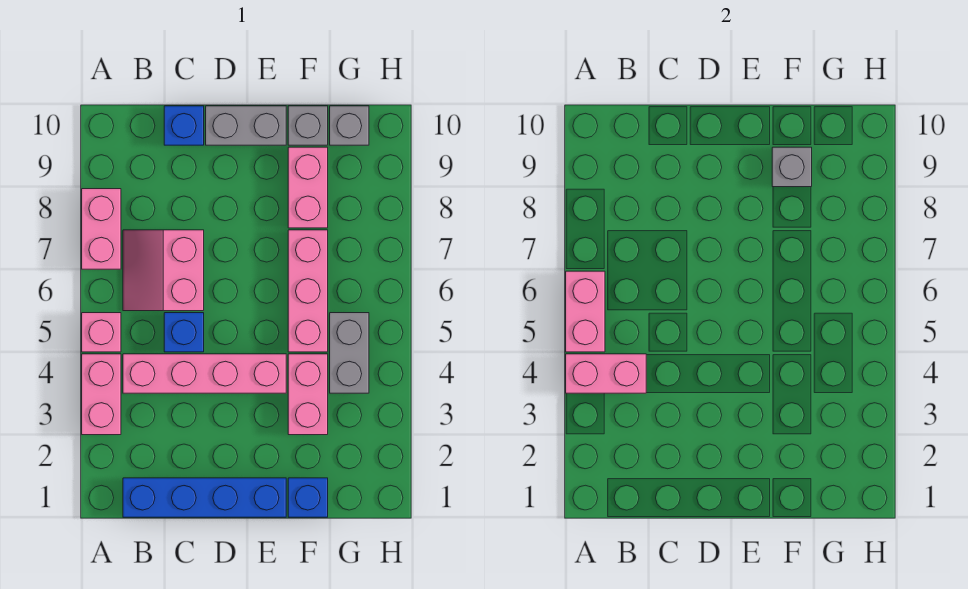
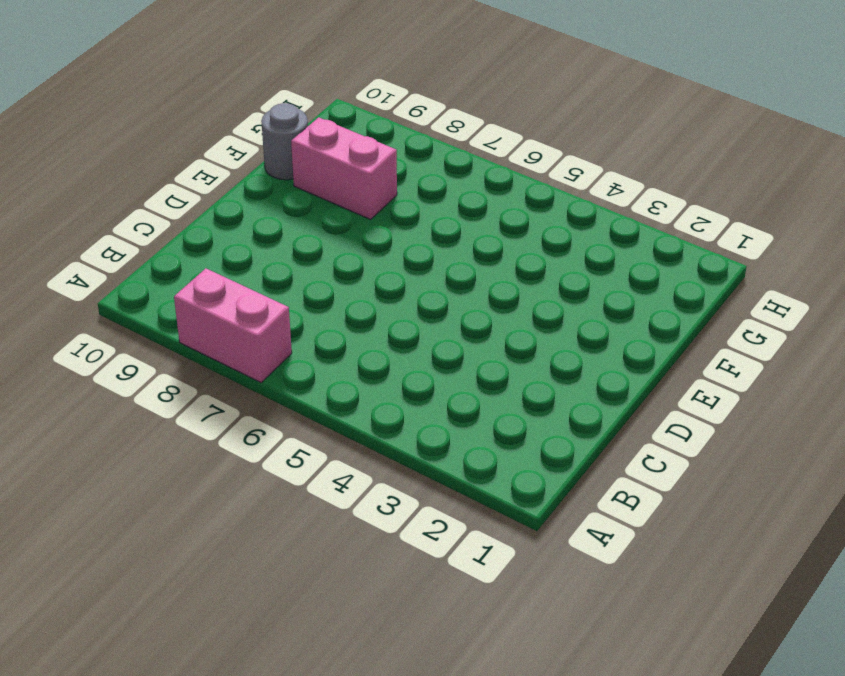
grey round brick F10 level 1 -> grey brick F10 level 1
none -> pink brick A3:A4 level 1
none -> pink brick A5 level 1
none -> blue brick B1:E1 level 1

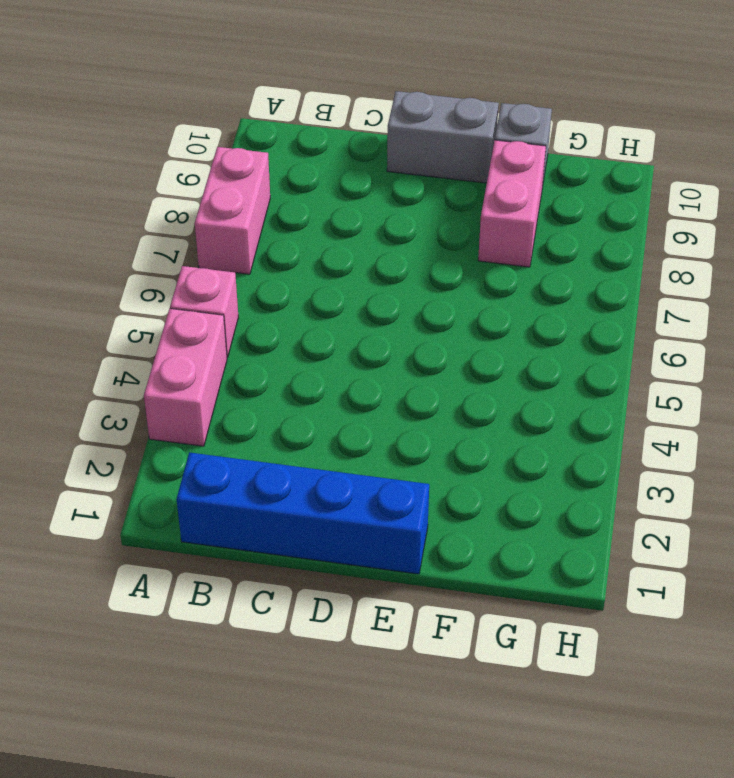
none -> pink brick B4:E4 level 1
none -> pink slope B6:C7 level 1 top C
none -> blue brick C5 level 1

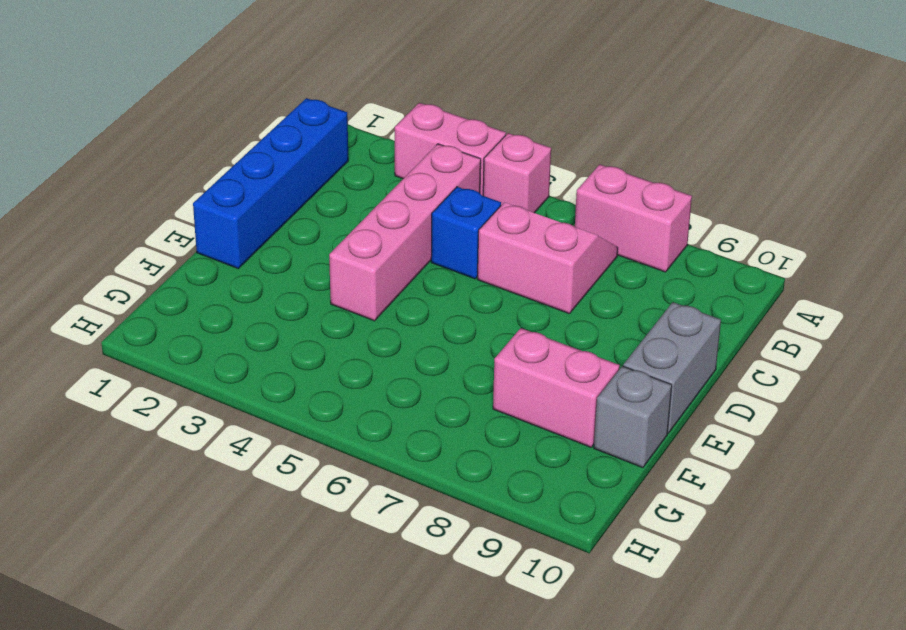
none -> blue brick C10 level 1
none -> blue brick F1 level 1
none -> pink brick F3:F4 level 1

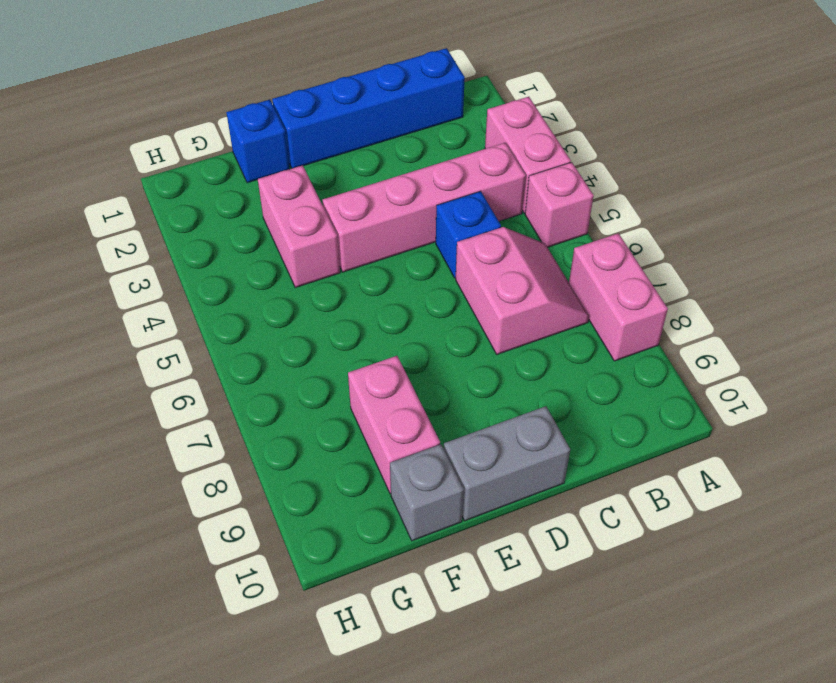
none -> blue brick C10 level 1
none -> pink brick F5:F7 level 1
none -> grey brick G4:G5 level 1

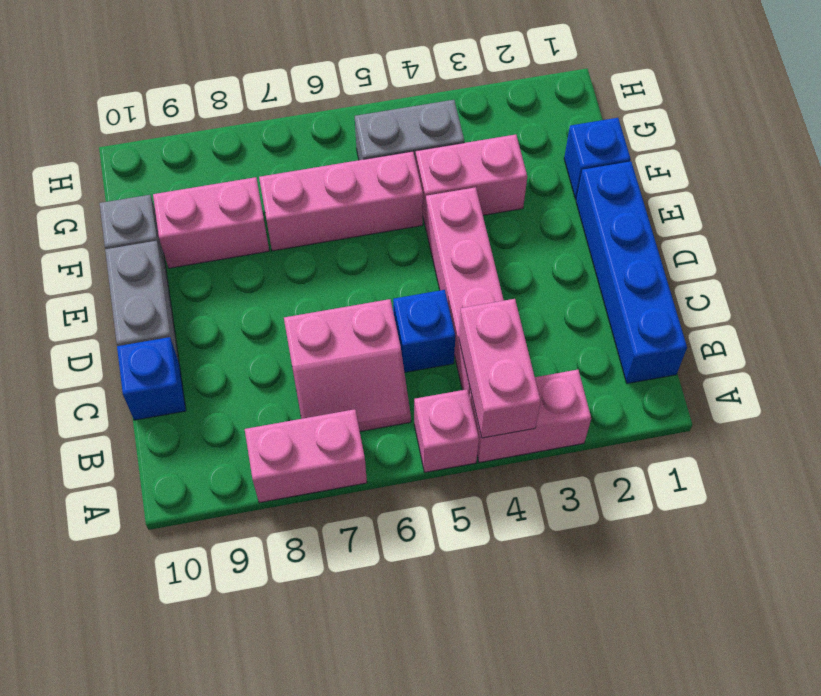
none -> grey brick G10 level 1
none -> pink brick A5:A6 level 2
none -> grey brick F9 level 2

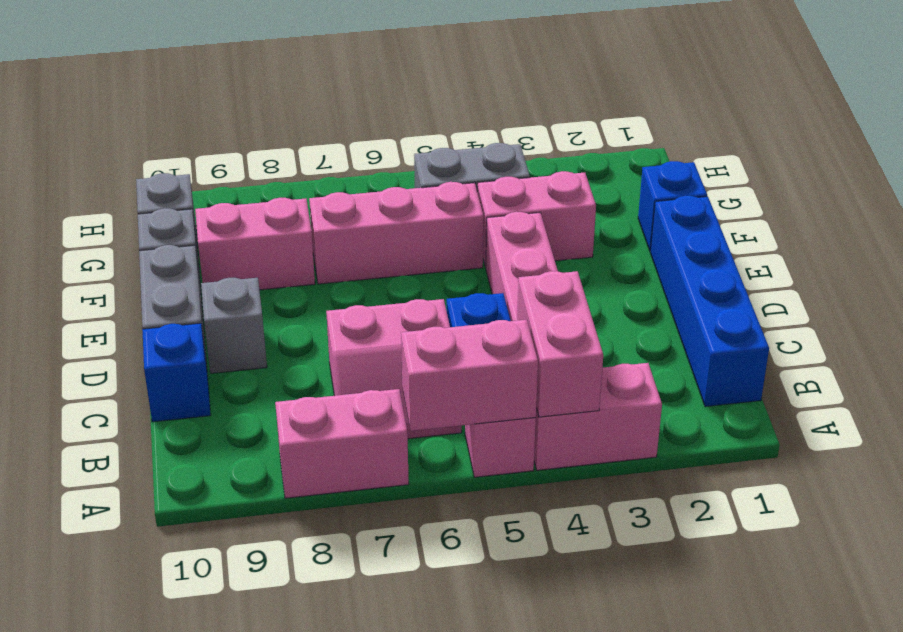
grey brick D9 level 1 -> grey brick F9 level 2

